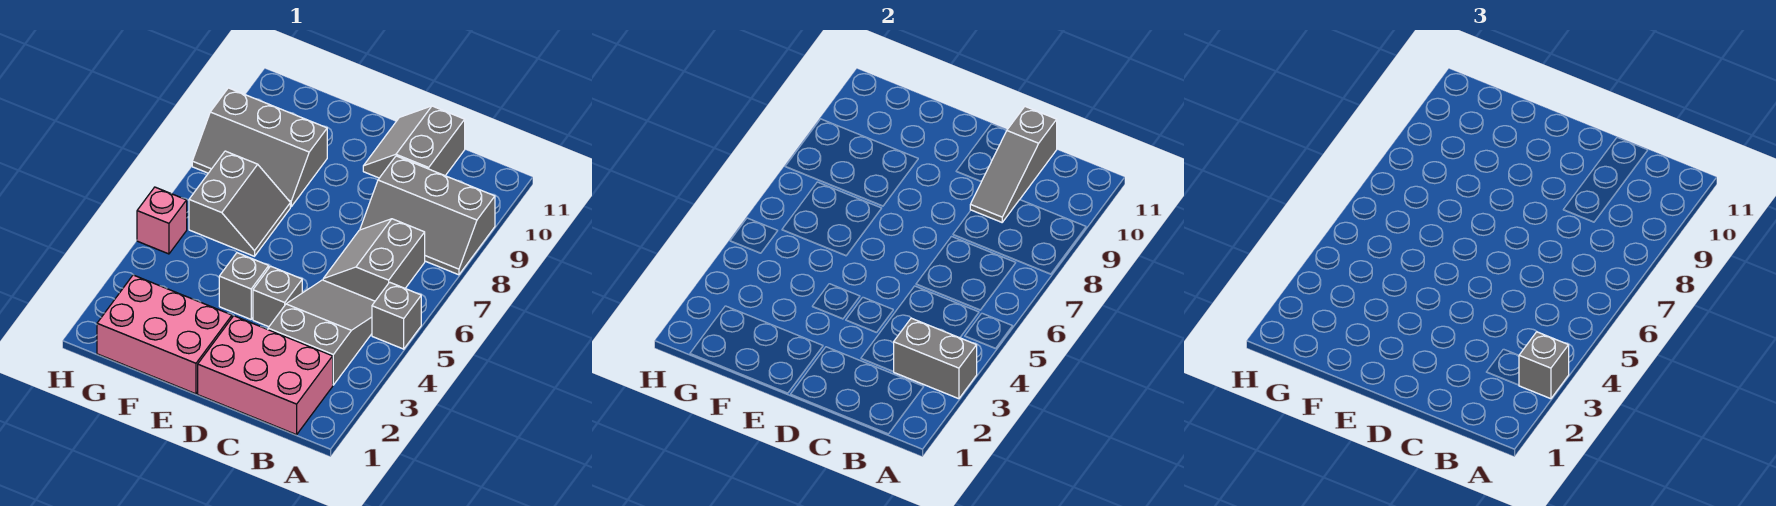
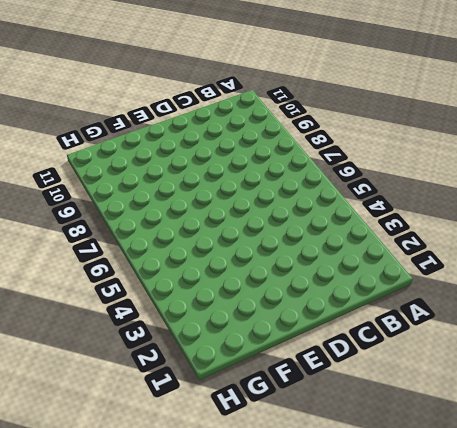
none -> grey brick A5 level 1
none -> grey slope A8:C9 level 1 top 9
none -> pink brick B1:D2 level 1

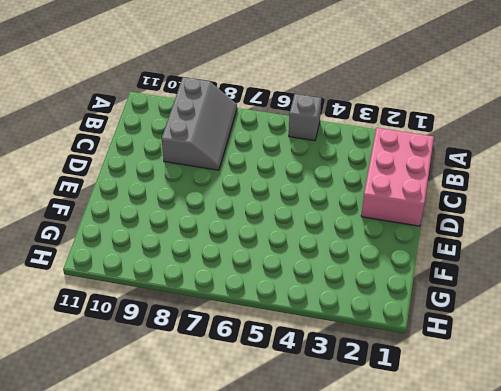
none -> grey slope B3:C5 level 1 top 3
none -> grey slope B6:C7 level 1 top B
none -> grey slope C10:D11 level 1 top C

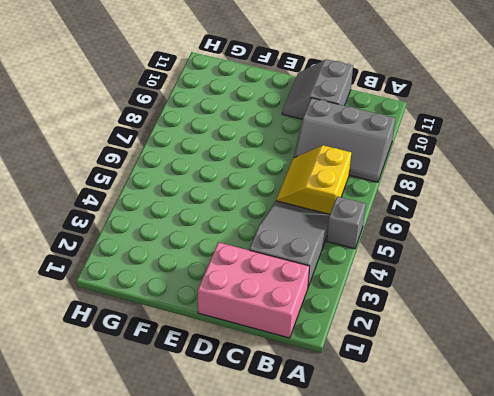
yellow slope B6:C7 level 1 top B -> grey slope B6:C7 level 1 top B
none -> grey brick D4 level 1
none -> pink brick E1:G2 level 1
none -> grey brick E4 level 1

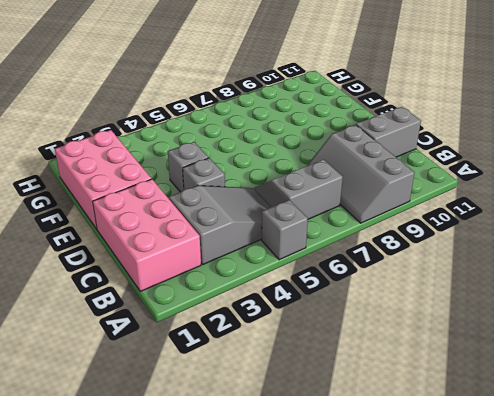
none -> grey slope F6:G7 level 1 top G
none -> grey slope F8:H9 level 1 top 9
none -> pink brick H5 level 1

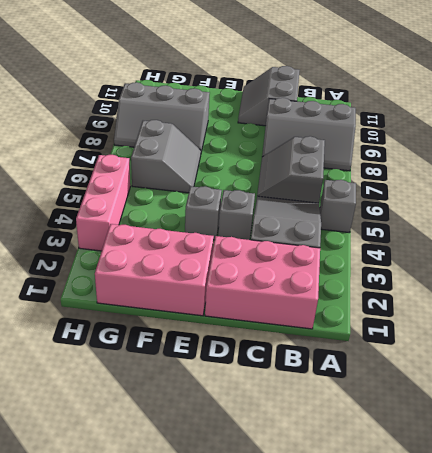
pink brick H3:H5 level 1 -> pink brick H5 level 1
none -> grey brick A3:B3 level 2
none -> grey slope C9:C11 level 2 top 11
none -> grey brick A3 level 3

